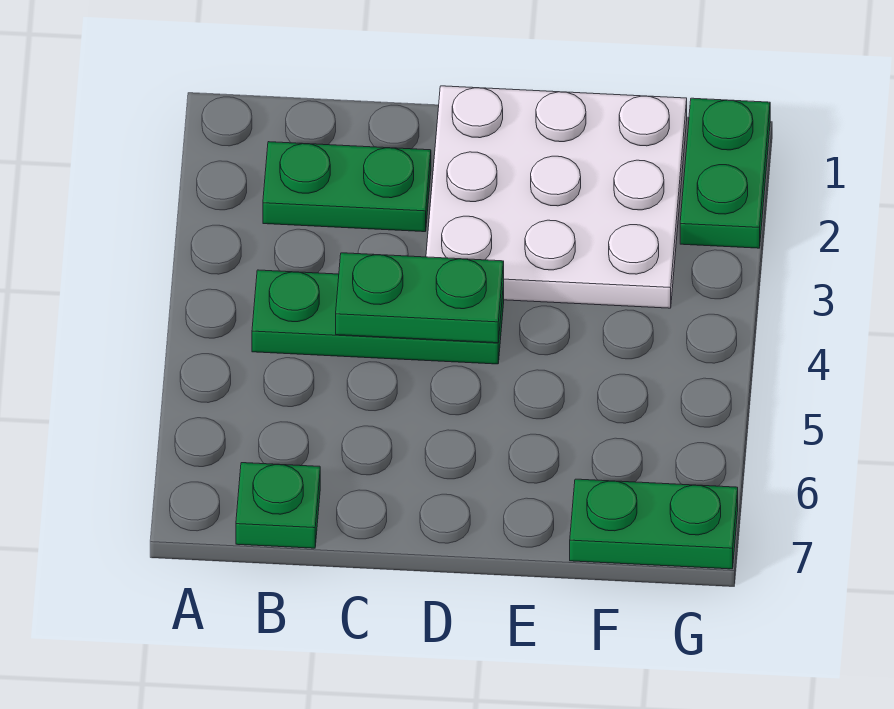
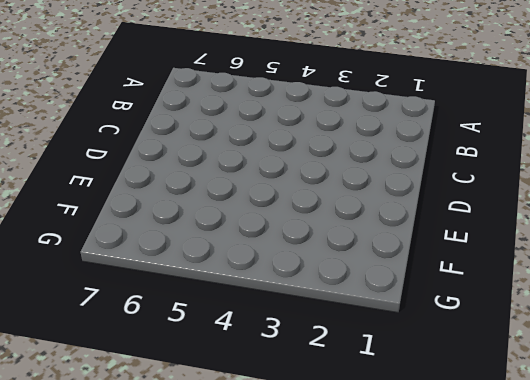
none -> green plate B2:C2 level 1
none -> green plate B4:D4 level 1

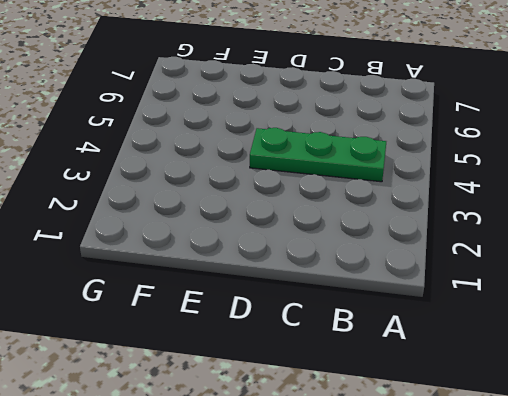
none -> green plate B2:C2 level 1
none -> green plate B7 level 1

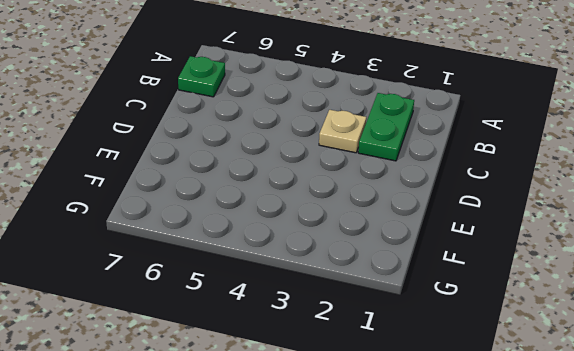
tan plate C3 level 1 -> none
none -> green plate B4:D4 level 1
none -> white plate D1:F3 level 1

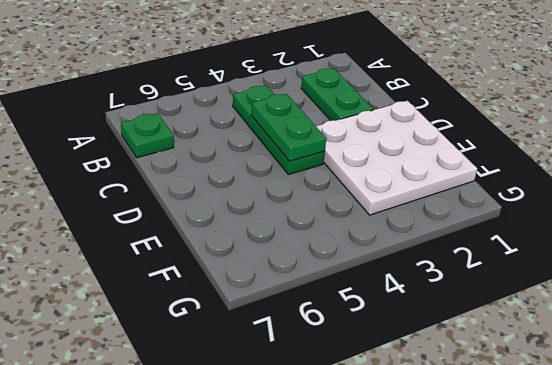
none -> green plate F7:G7 level 1
none -> green plate G1:G2 level 1

